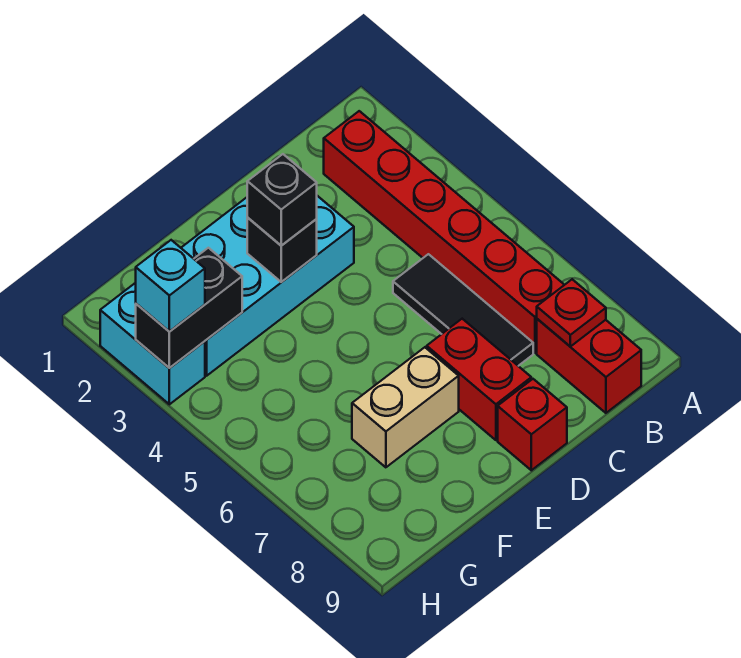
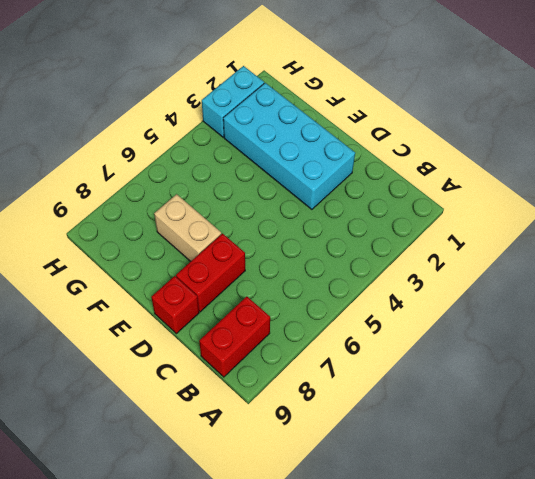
none -> red brick B2:B7 level 1
none -> black tile C5:C7 level 1
none -> red plate B8 level 2

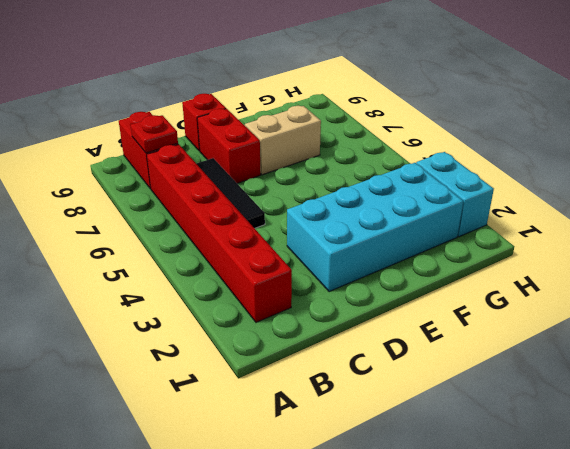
none -> black brick E3 level 2
none -> black brick G3:H3 level 2
none -> black brick E3 level 3

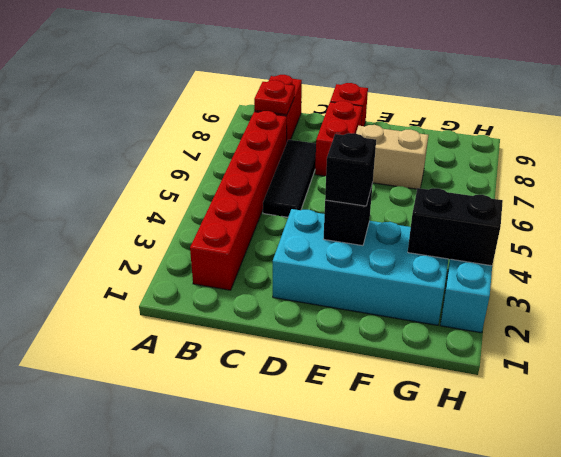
none -> cyan brick H3 level 3

